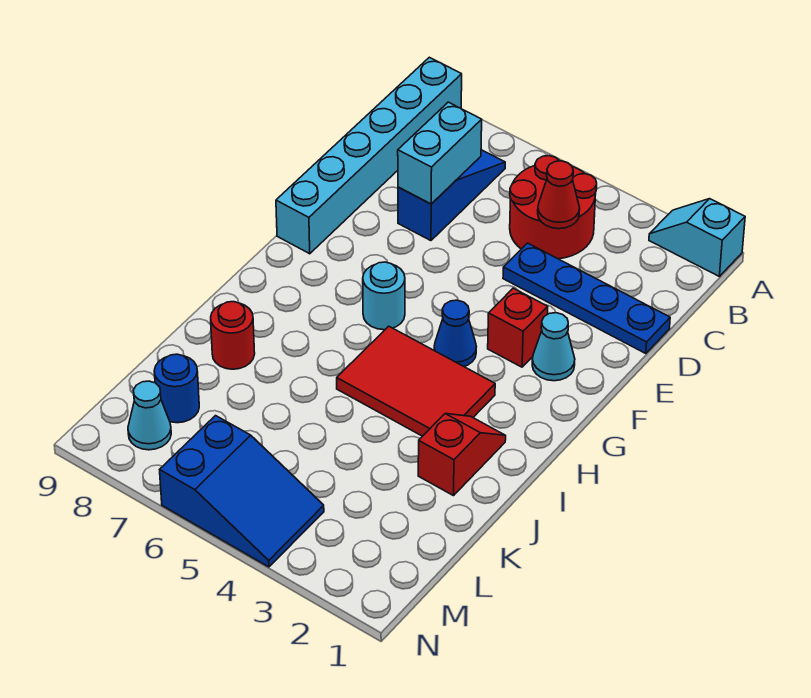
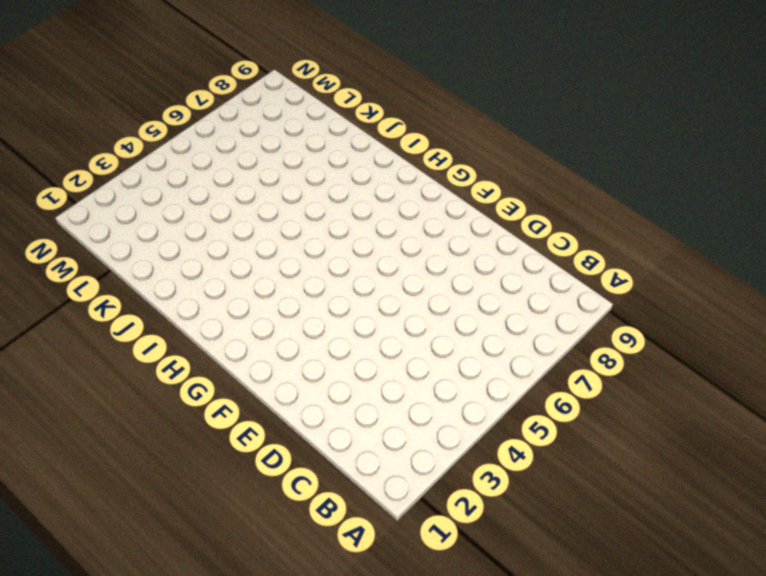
none -> cyan slope A1:A2 level 1 top 1
none -> cyan brick A9:F9 level 1
none -> red round brick B4:C5 level 1

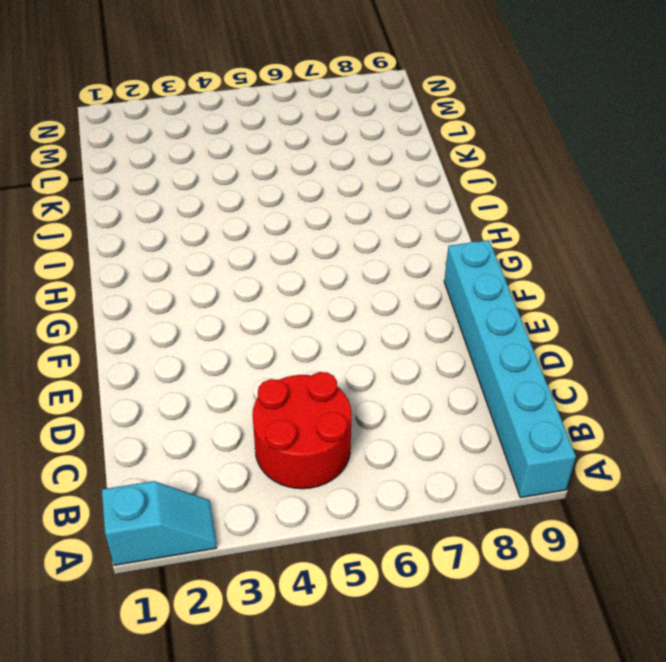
none -> blue slope B7:D7 level 1 top D
none -> blue plate D1:D4 level 1
none -> cyan cone F2 level 1

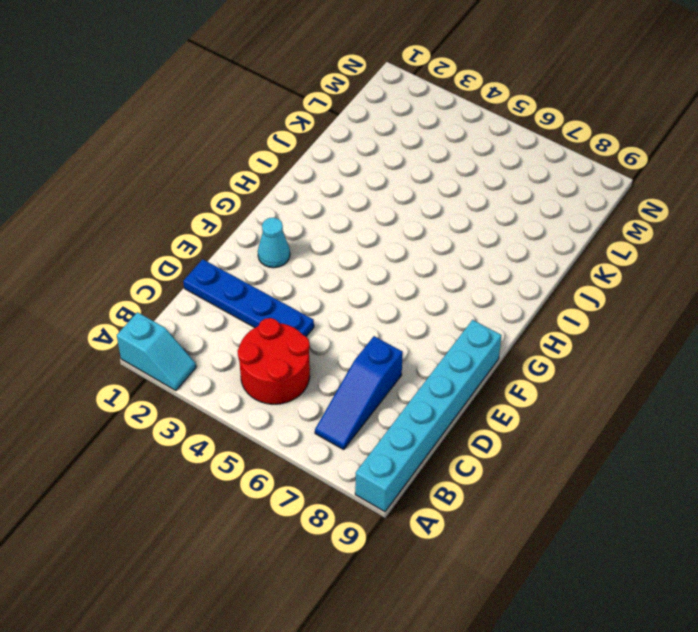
none -> red brick F3 level 1
none -> blue cone G4 level 1
none -> cyan round brick G6 level 1

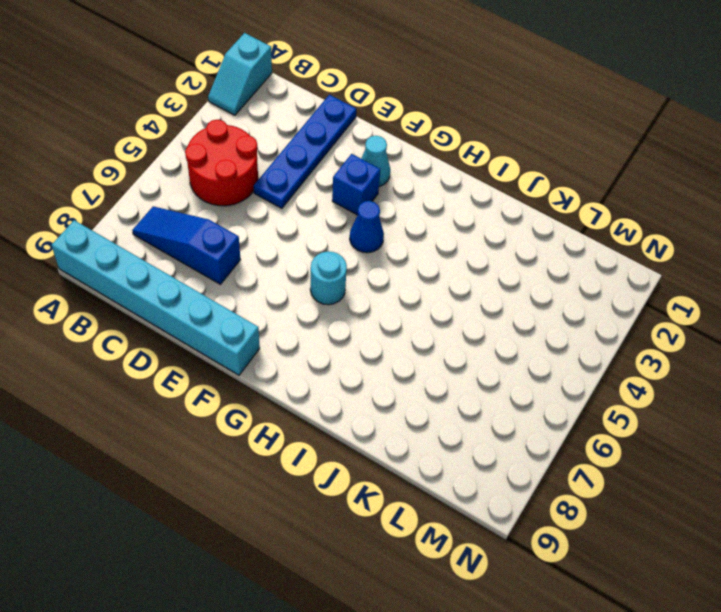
blue brick F3 level 1 -> red brick F3 level 1
none -> red tile H3:I5 level 1
none -> red slope I2:J2 level 1 top J
none -> red round brick J8 level 1

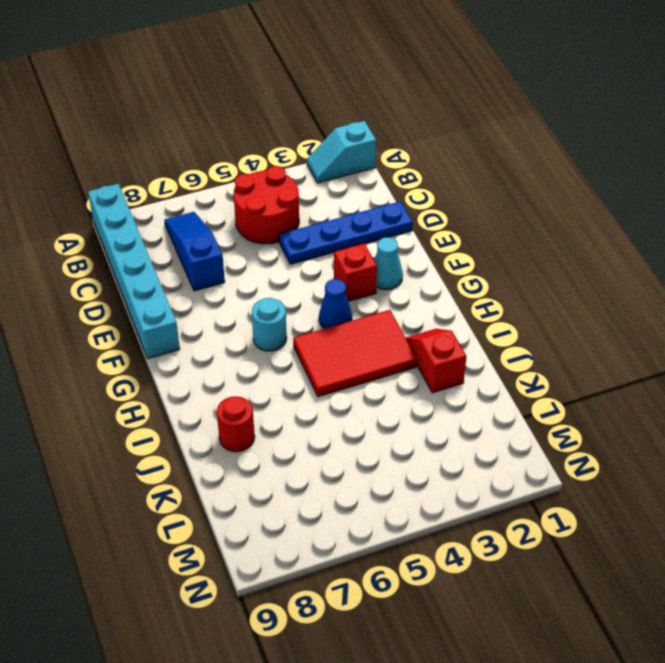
none -> blue round brick L8 level 1
none -> blue slope M4:N6 level 1 top 6
none -> cyan cone M8 level 1

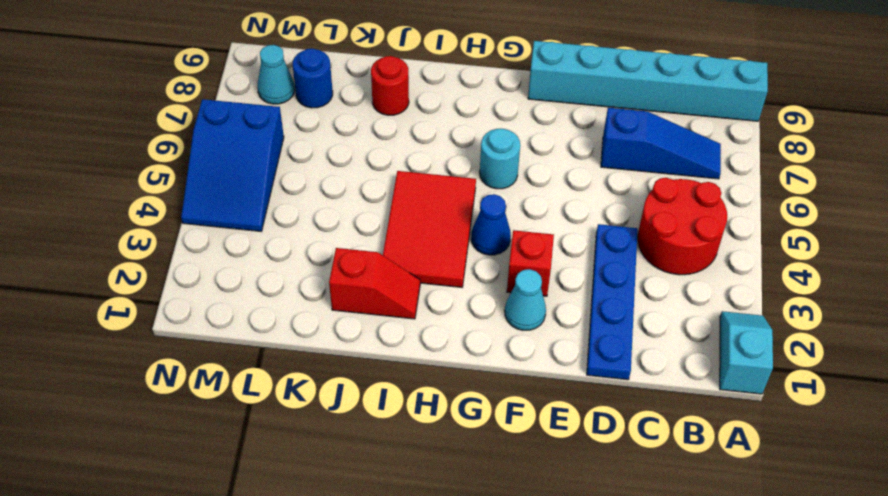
none -> red cone C4 level 2
none -> cyan brick C7:D7 level 2

